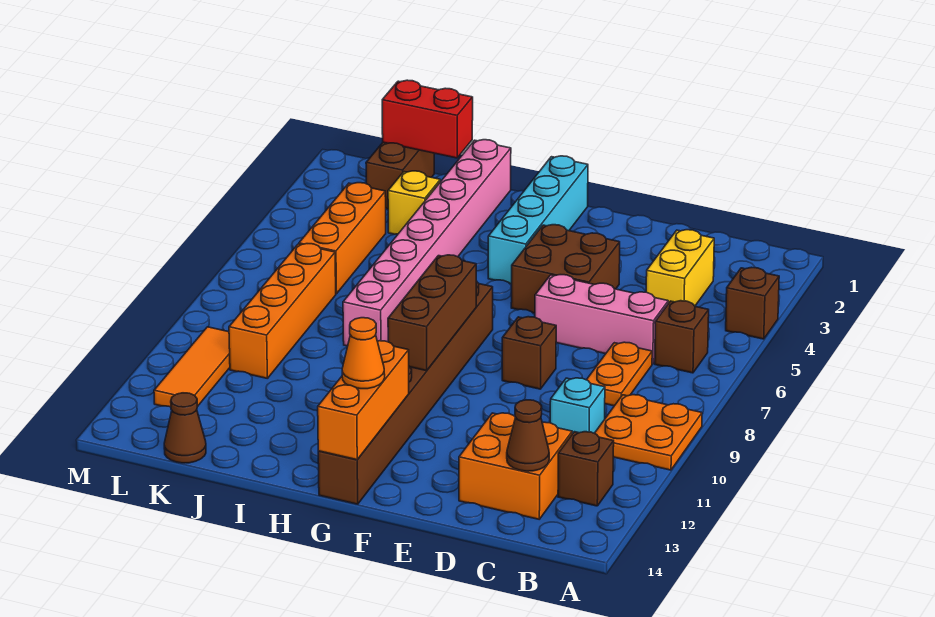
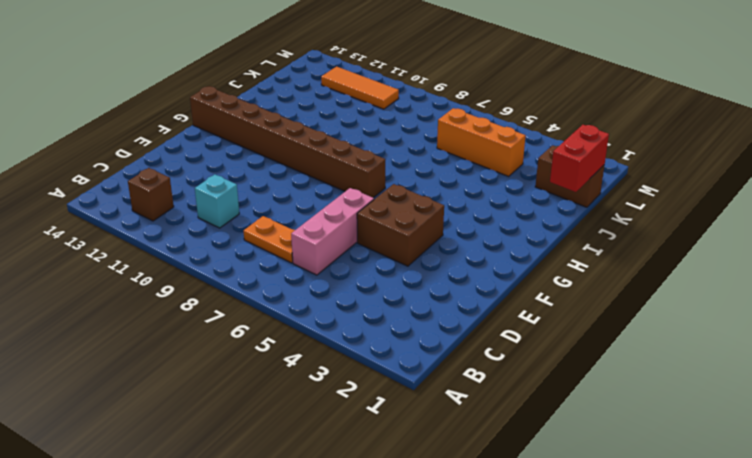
none -> brown brick A4 level 1
none -> orange plate A9:B10 level 1
none -> brown brick B6 level 1

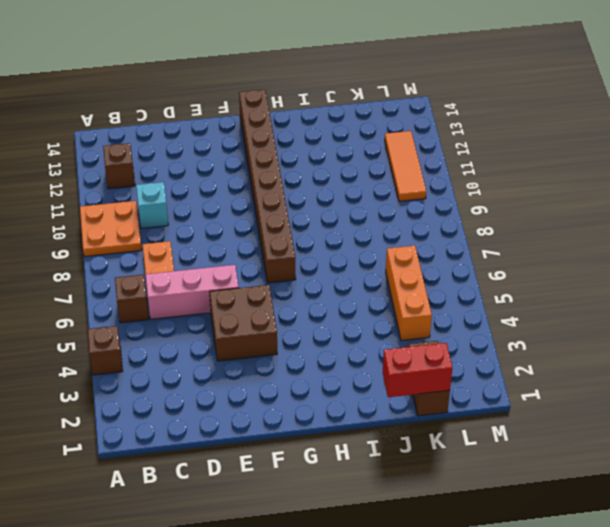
none -> yellow brick C3:C4 level 1
none -> orange brick C12:D13 level 1
none -> brown brick E8 level 1

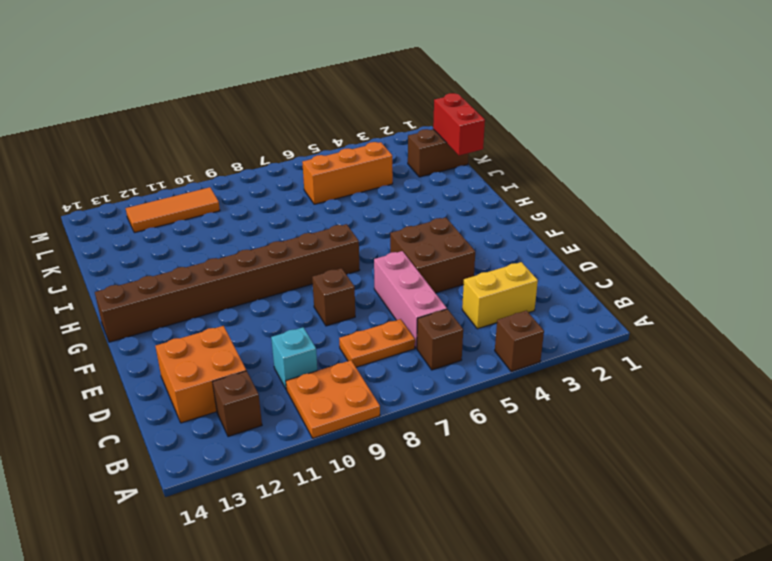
none -> cyan brick G1:G4 level 1
none -> pink brick I1:I8 level 1
none -> yellow brick J3 level 1

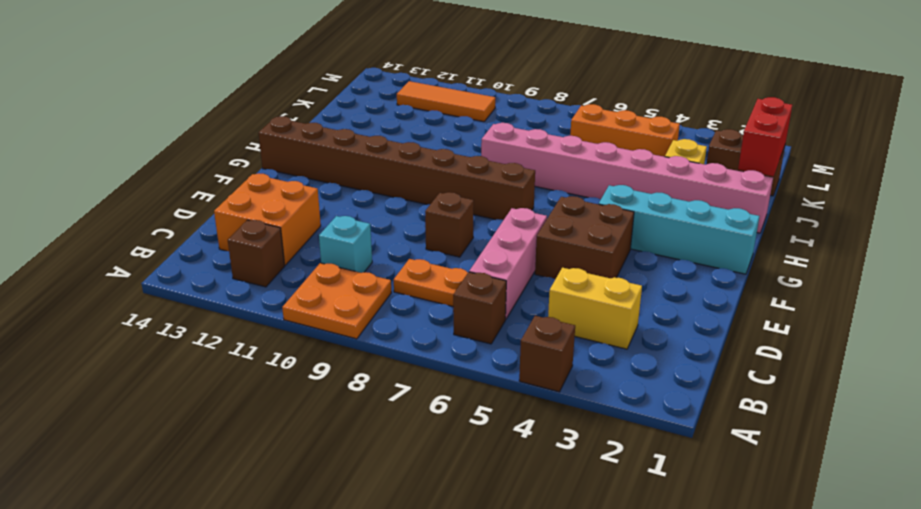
none -> orange brick K7:K10 level 1
none -> brown cone K14 level 1
none -> brown cone C13 level 2

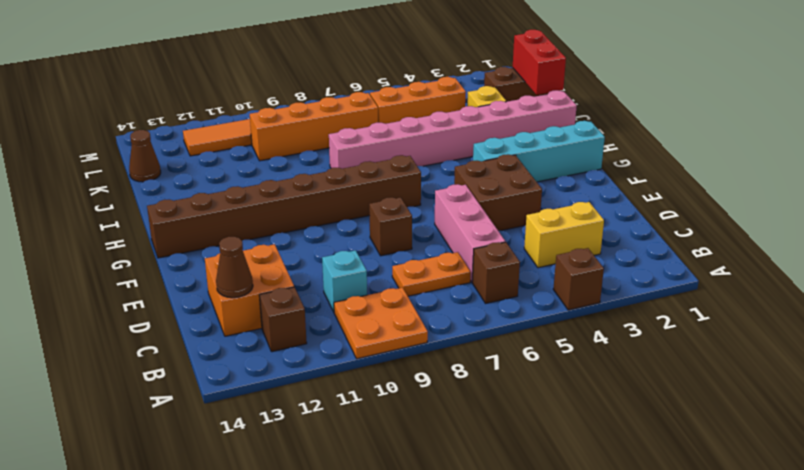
none -> brown brick G8:G10 level 2
none -> orange brick G12:G14 level 2
none -> orange cone G13 level 3

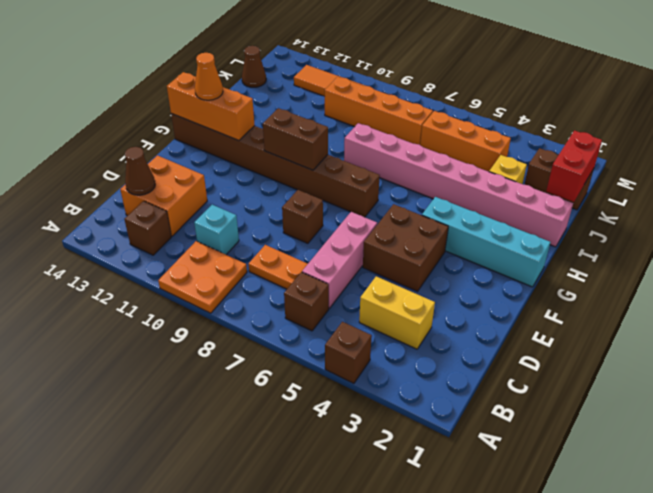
brown brick G9:G10 level 2 -> brown brick G8:G10 level 2

